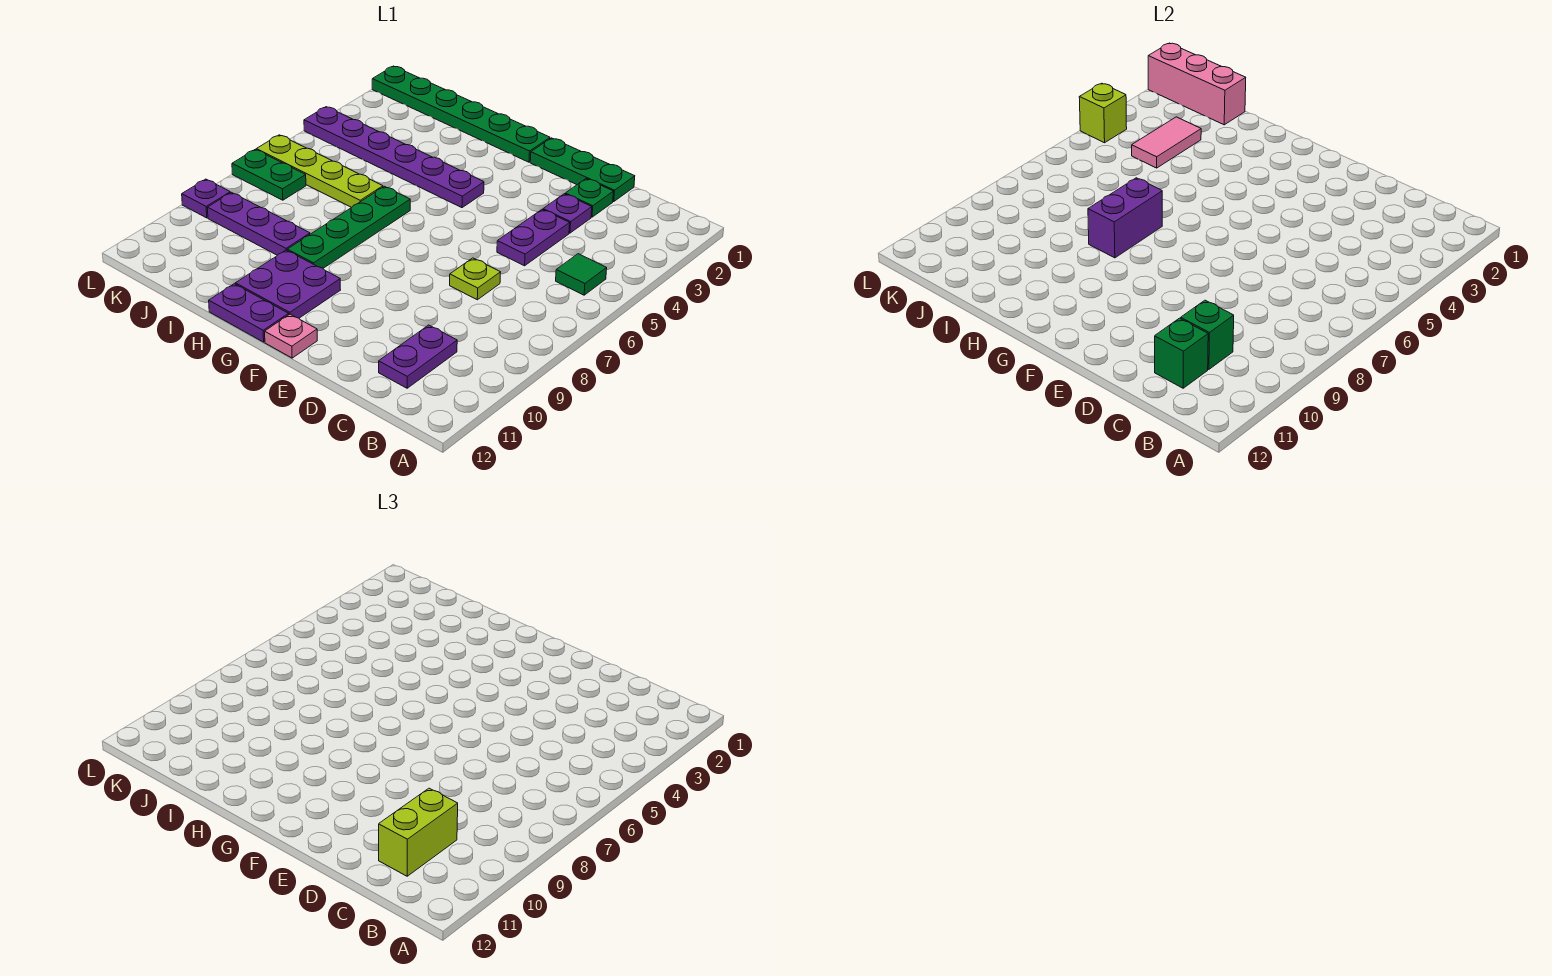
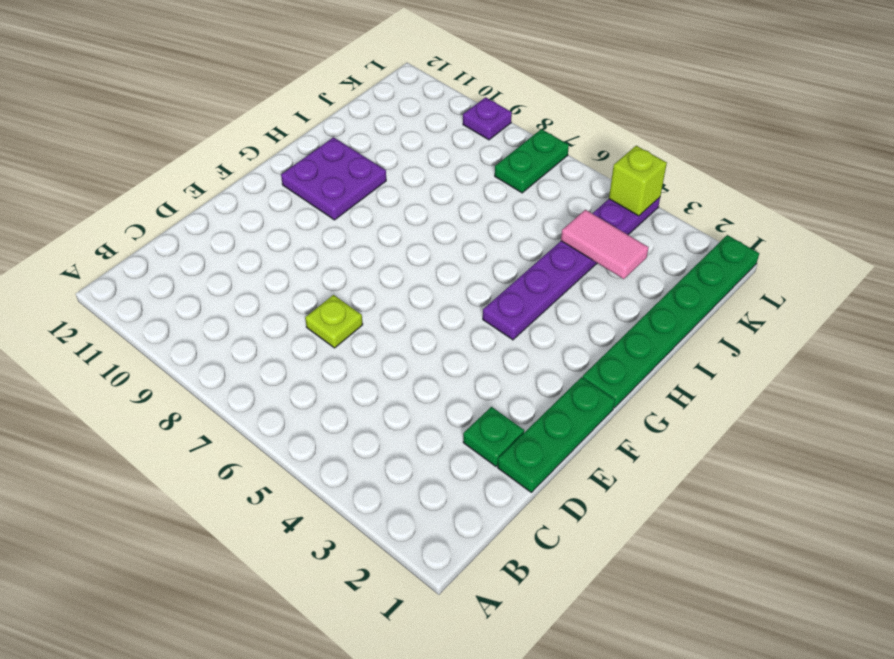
none -> green tile B5 level 1
none -> purple plate C10:C11 level 1
none -> purple plate D3 level 1

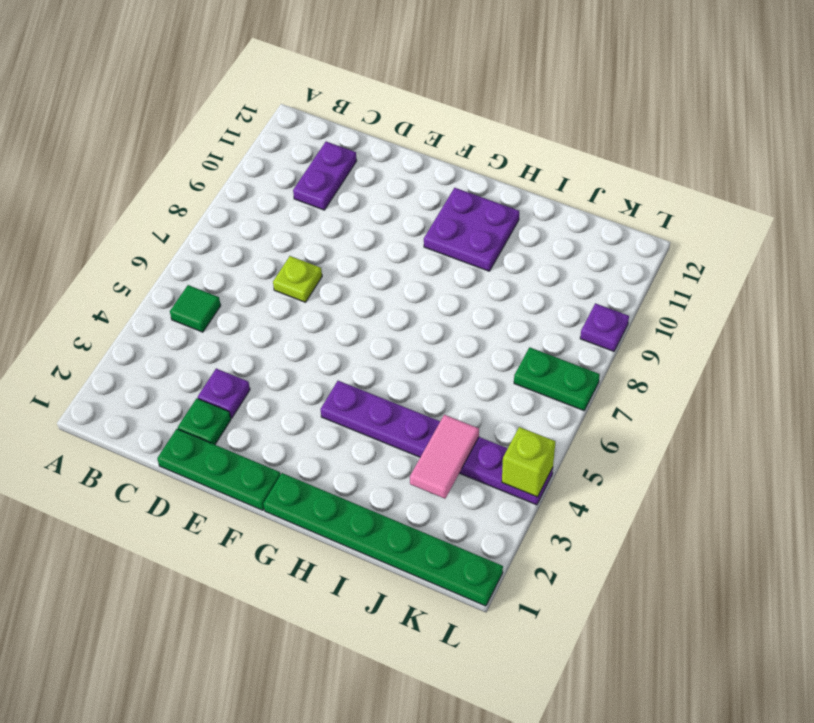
none -> purple plate D4:D5 level 1
none -> pink plate F12 level 1
none -> purple plate G12:H12 level 1

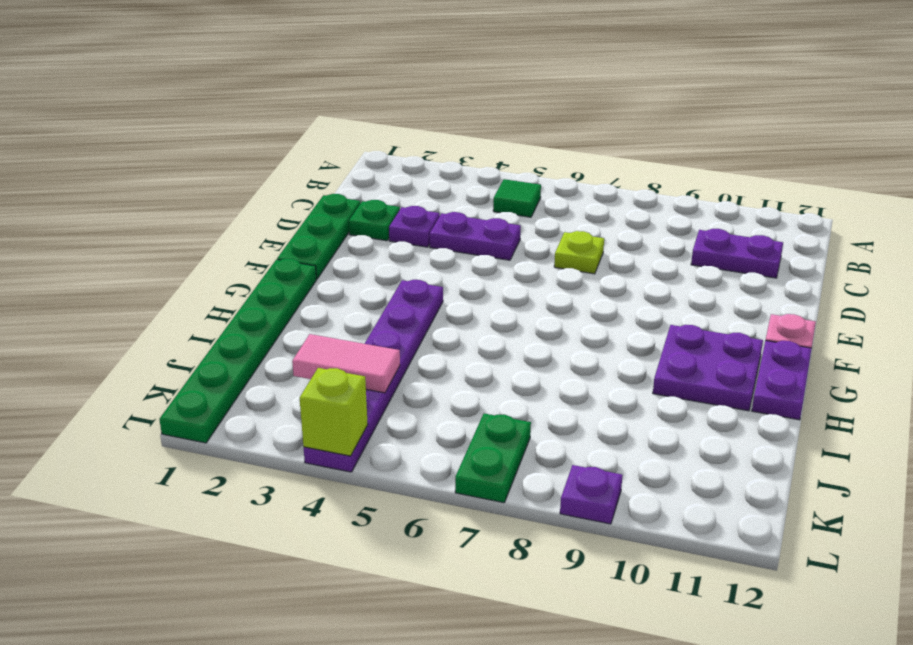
none -> green plate H6:H9 level 1
none -> lime plate I6:L6 level 1
none -> purple plate I9:K9 level 1

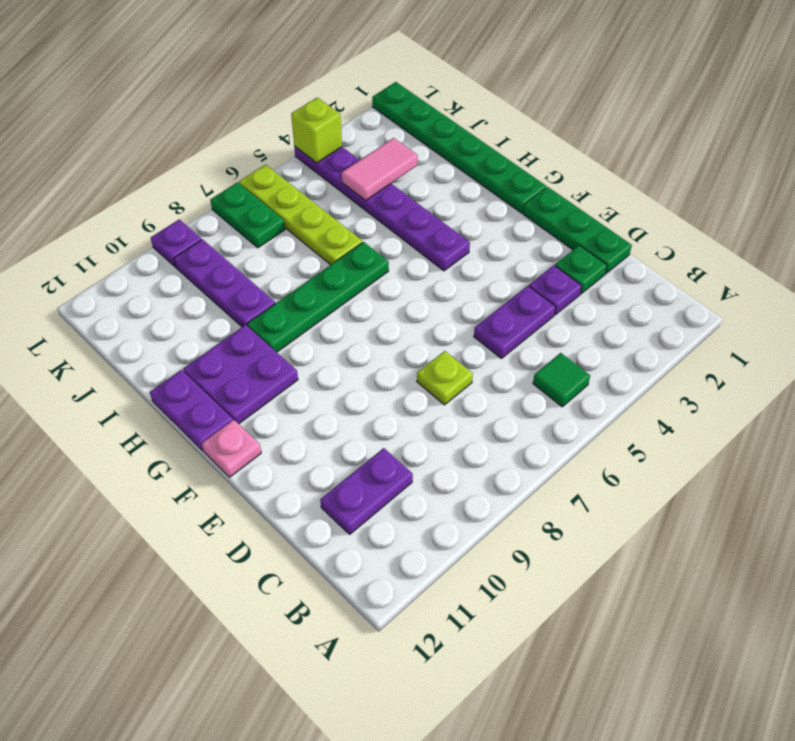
none -> green brick C10 level 2
none -> green brick C11 level 2
none -> purple brick H7:H8 level 2

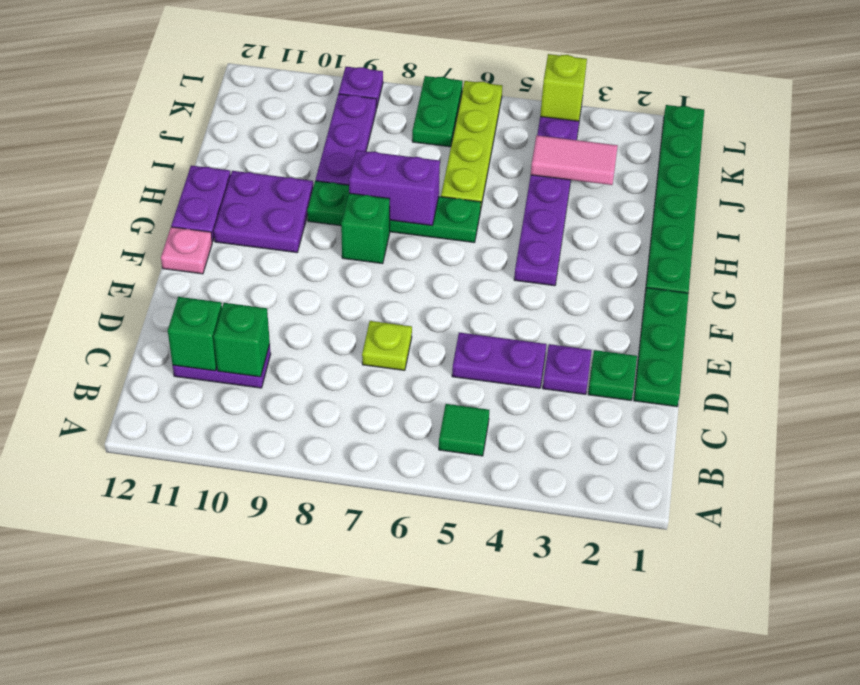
green brick G8 level 1 -> none
none -> pink brick J1:L1 level 2
none -> lime brick C10:C11 level 3

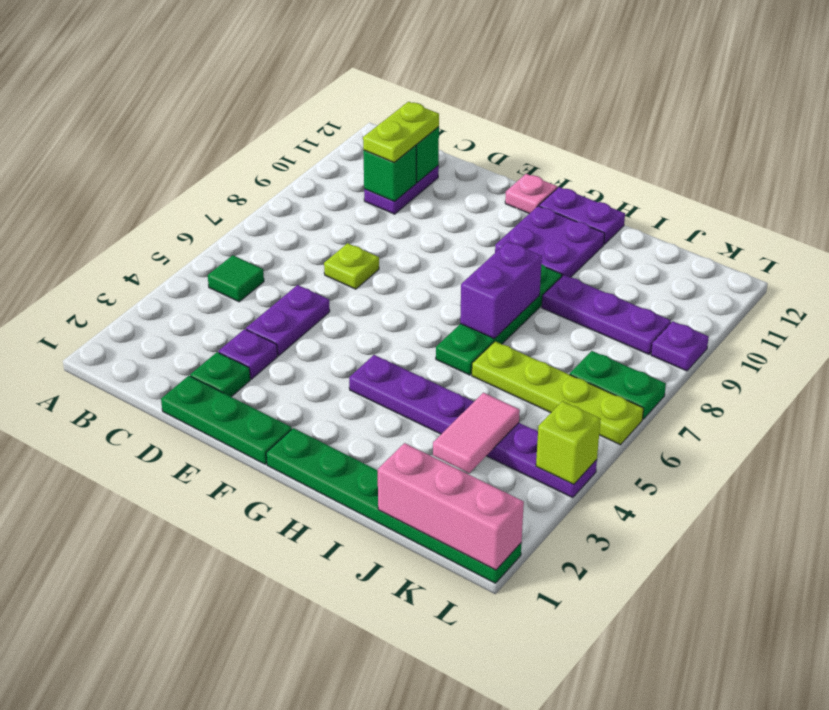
lime plate C10:C11 level 3 -> lime brick C10:C11 level 3

